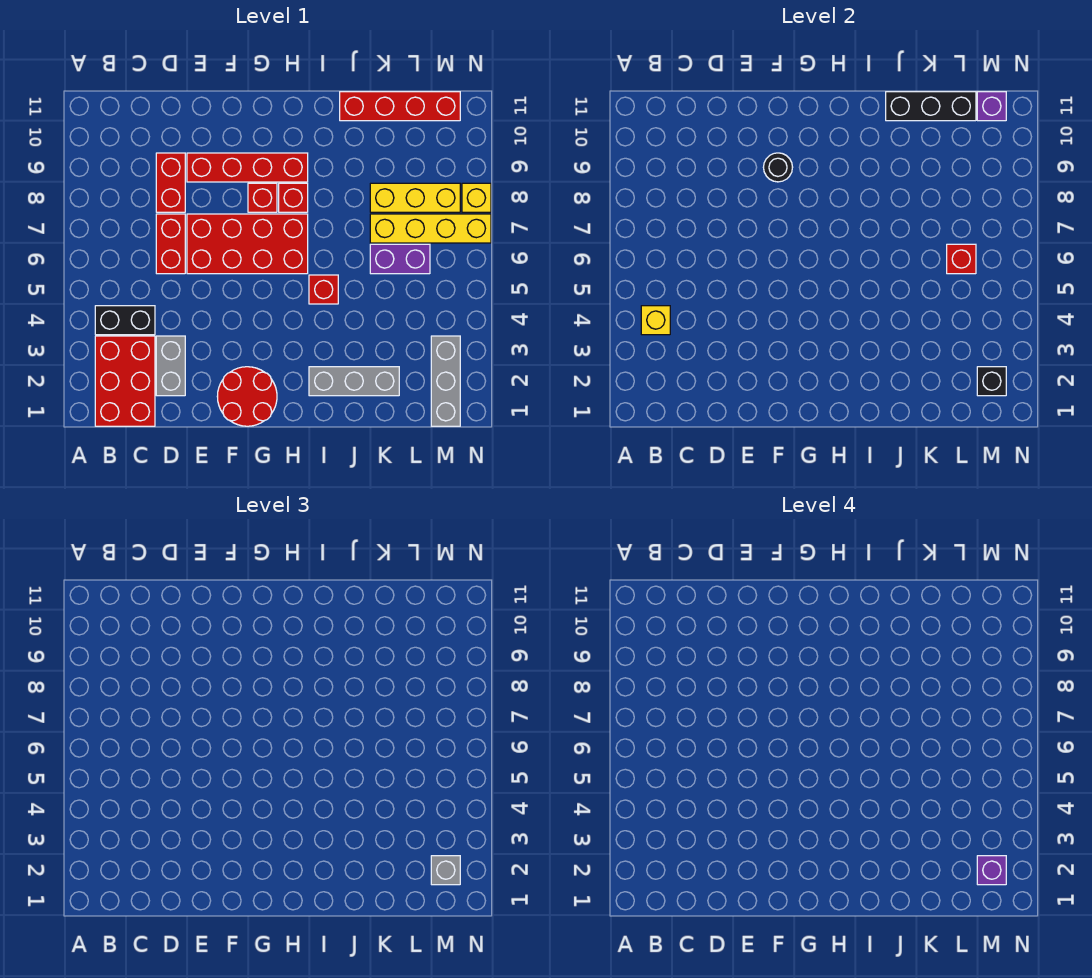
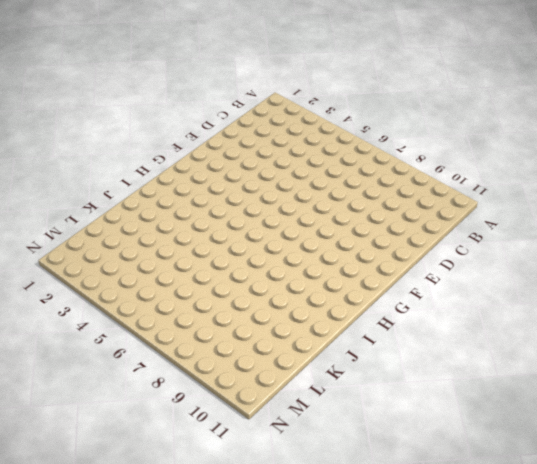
none -> red brick B1:C3 level 1
none -> black brick B4:C4 level 1
none -> grey brick D2:D3 level 1

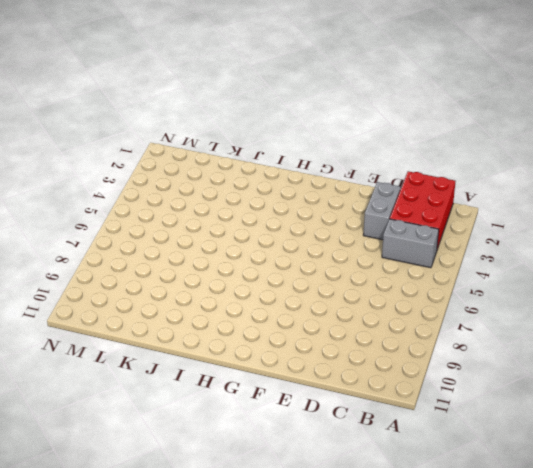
grey brick B4:C4 level 1 -> black brick B4:C4 level 1
none -> red brick D6:D7 level 1
none -> red brick D8:D9 level 1
none -> red brick E6:H7 level 1

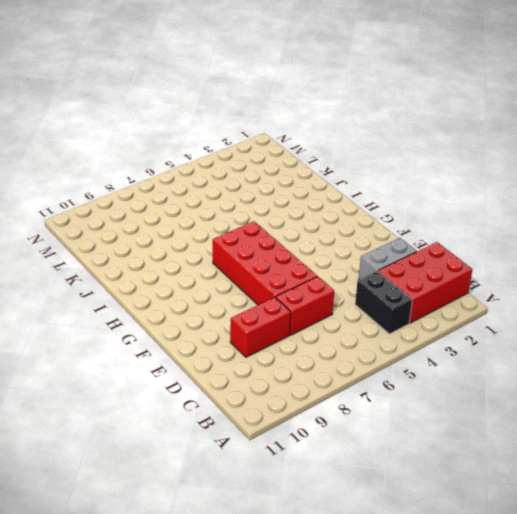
none -> red brick E9:H9 level 1
none -> red round brick F1:G2 level 1
none -> red brick G8 level 1

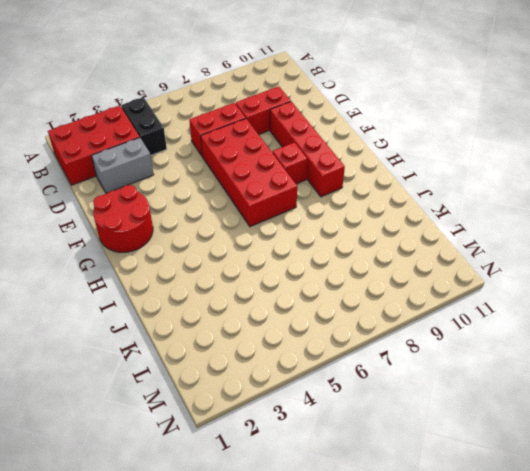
none -> red brick H8 level 1
none -> grey brick I2:K2 level 1
none -> red brick I5 level 1

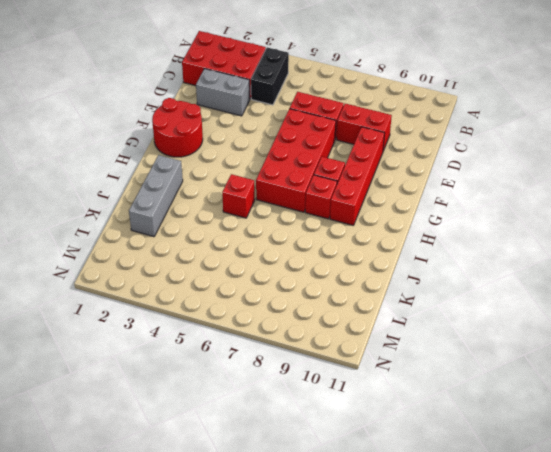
none -> red brick J11:M11 level 1
none -> purple brick K6:L6 level 1
none -> yellow brick K7:N7 level 1

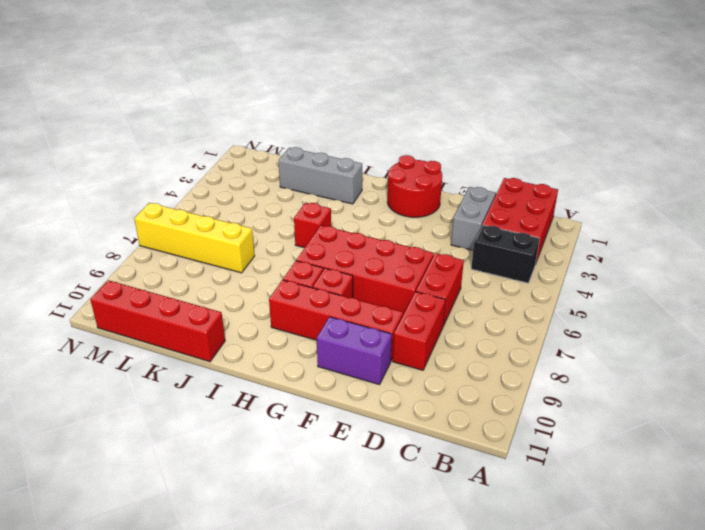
purple brick E10:F10 level 1 -> purple brick K6:L6 level 1
none -> yellow brick K8:M8 level 1
none -> grey brick M1:M3 level 1
none -> yellow brick N8 level 1

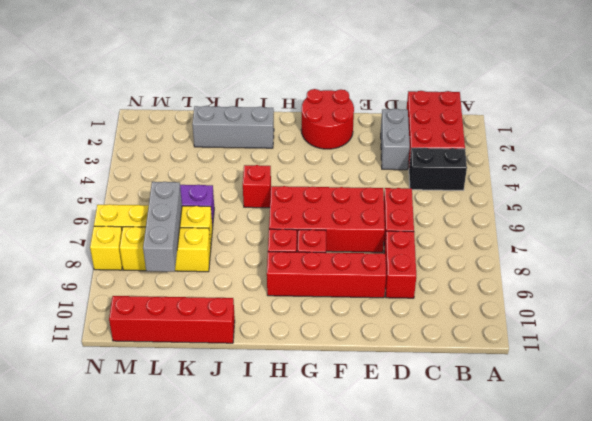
grey brick L7:L9 level 2 -> grey brick M1:M3 level 1
none -> yellow brick B4 level 2
none -> black round brick F9 level 2
none -> black brick J11:L11 level 2

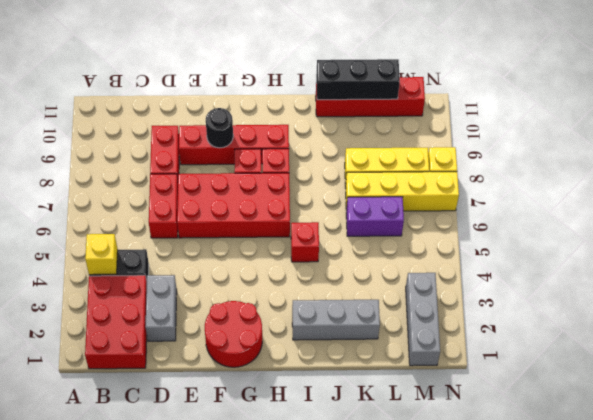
none -> red brick L6 level 2
none -> black brick M2 level 2
none -> purple brick M11 level 2

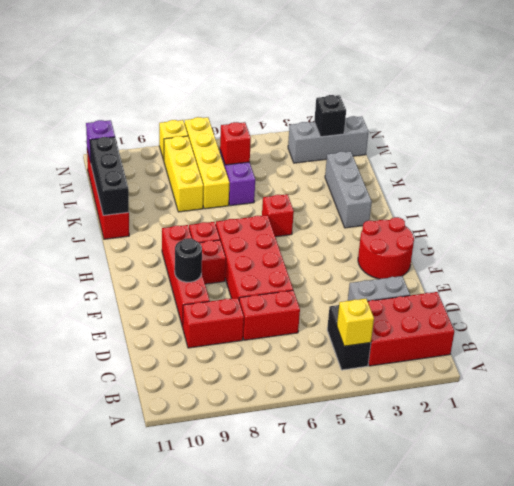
none -> grey brick M2 level 3
none -> purple brick M2 level 4

